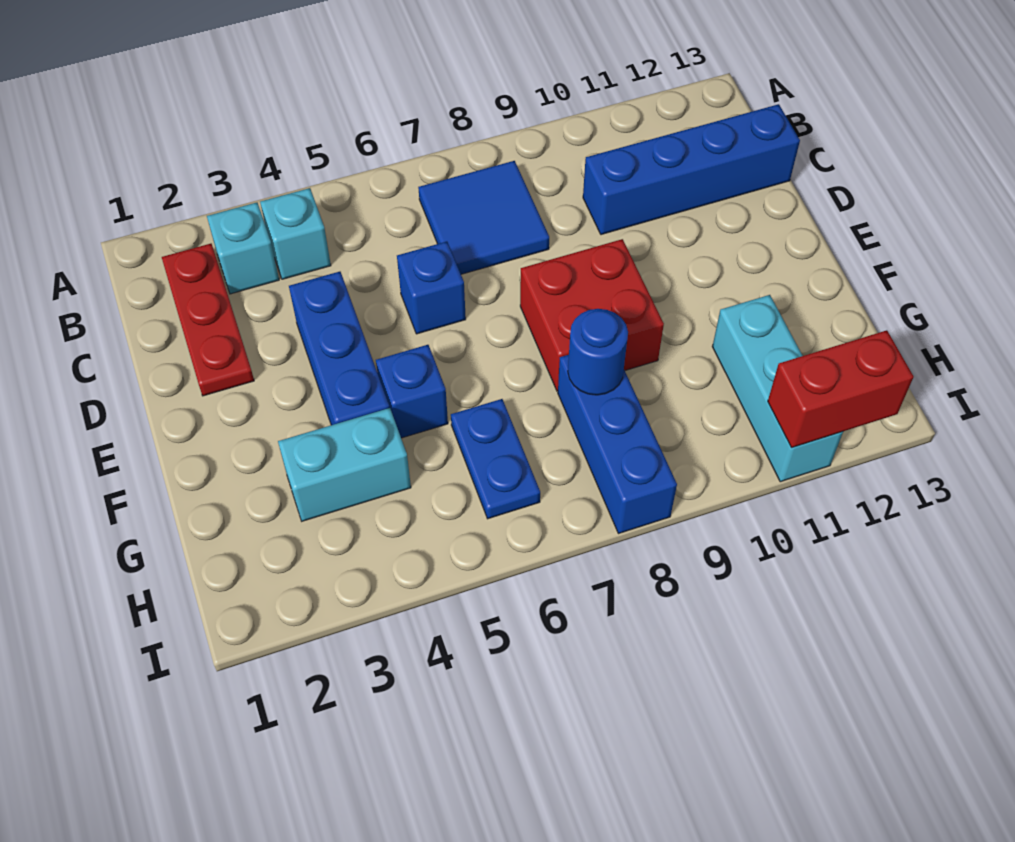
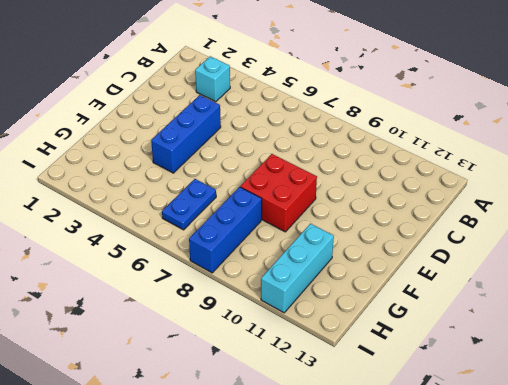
none -> red plate B2:D2 level 1
none -> cyan brick B4 level 1
none -> blue tile B7:C8 level 1

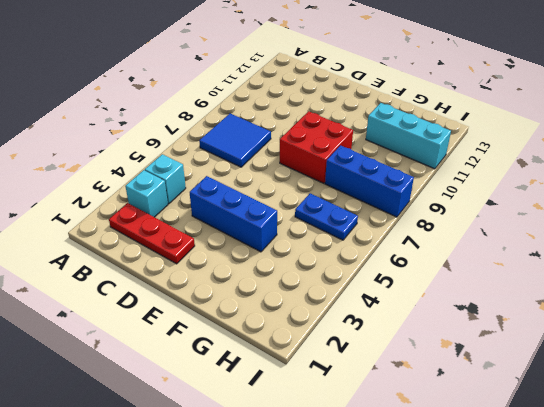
none -> blue brick C10:C13 level 1
none -> blue brick D6 level 1
none -> blue brick F5 level 1

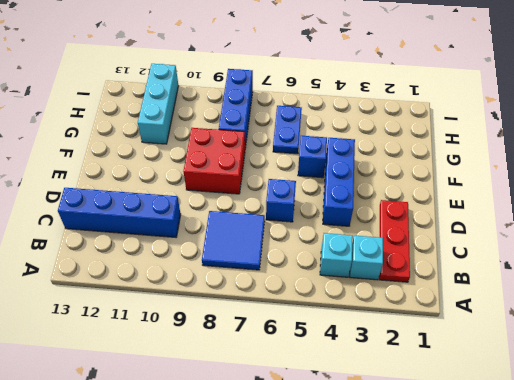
none -> cyan brick G3:G4 level 1
none -> blue round brick G8 level 2
none -> red brick I11:I12 level 2

